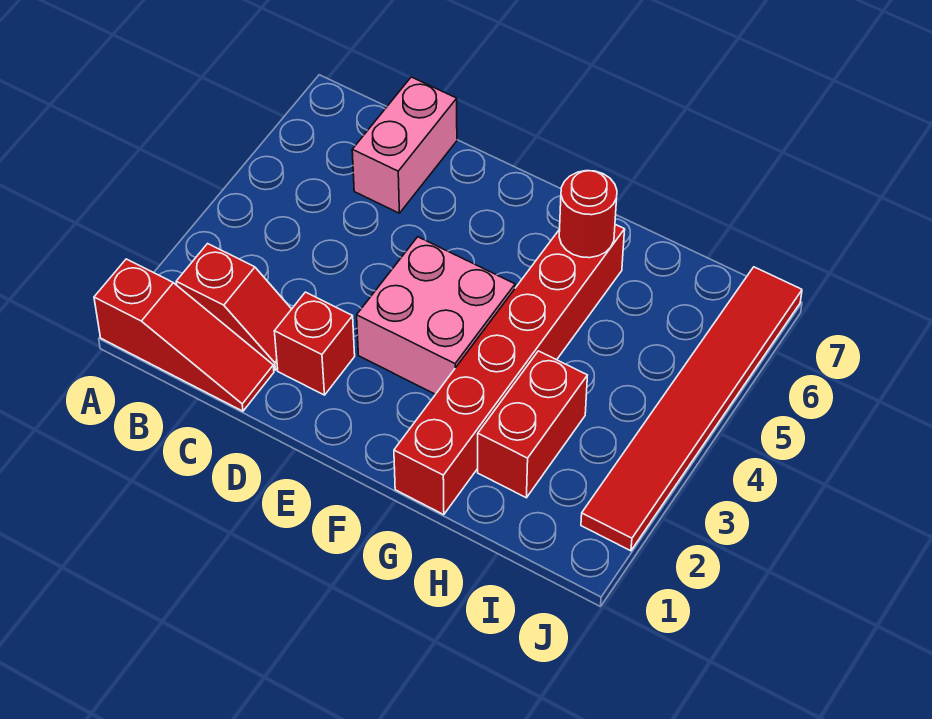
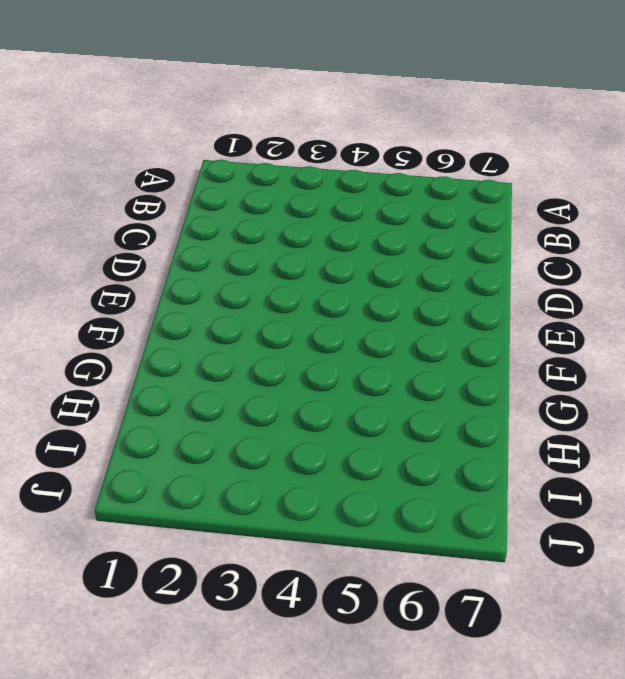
none -> red slope A1:C1 level 1 top A
none -> red slope B2:C2 level 1 top B

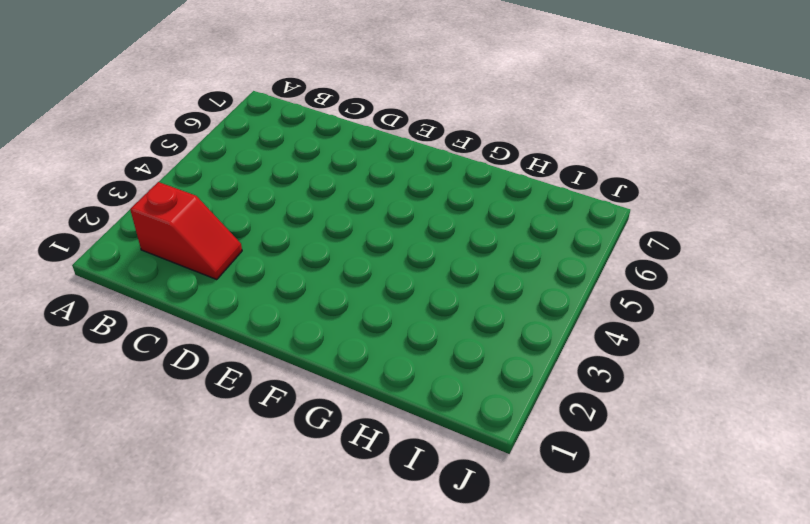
none -> red slope A1:C1 level 1 top A
none -> pink brick C6:C7 level 1

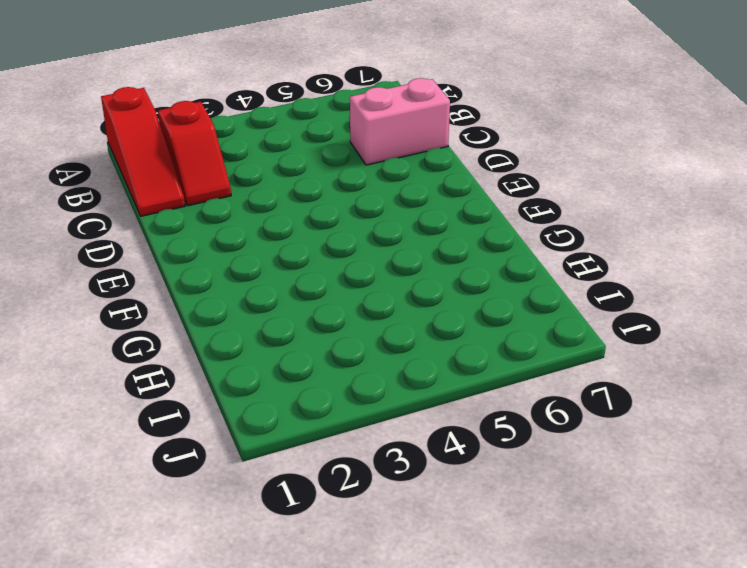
none -> red brick D2 level 1
none -> pink brick E3:F4 level 1

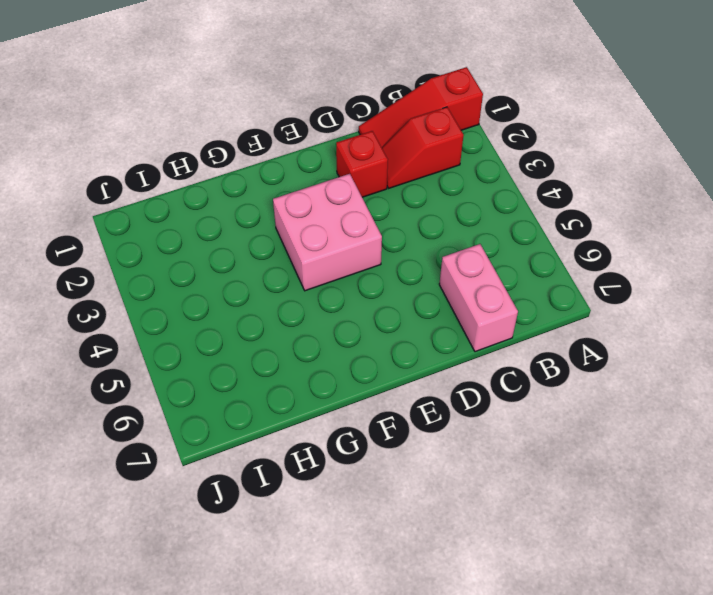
none -> red brick G1:G6 level 1
none -> red brick H2:H3 level 1

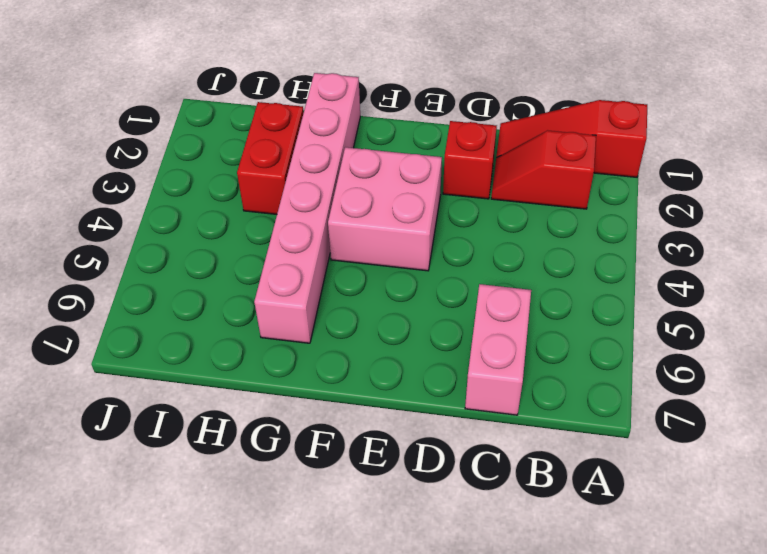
pink brick G1:G6 level 1 -> red brick G1:G6 level 1
none -> red tile J2:J7 level 1
none -> red round brick G6 level 2

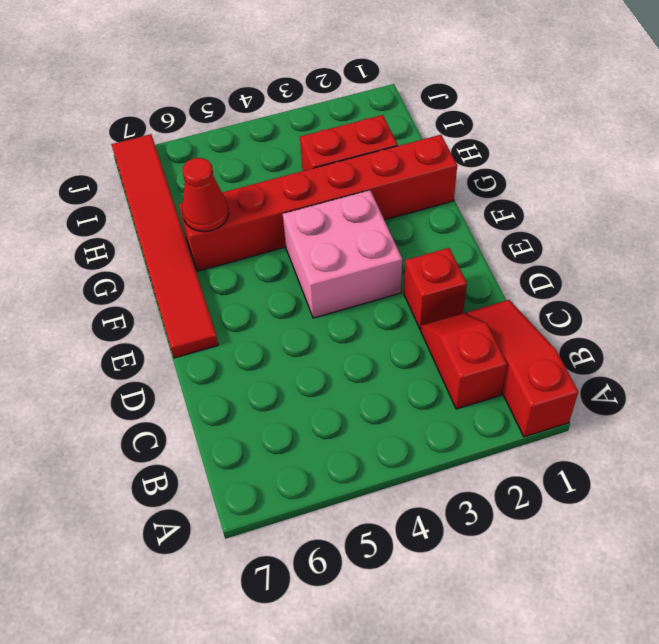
red tile E7:J7 level 1 -> red tile J2:J7 level 1
red cone G6 level 2 -> red round brick G6 level 2
none -> pink brick C6:C7 level 1

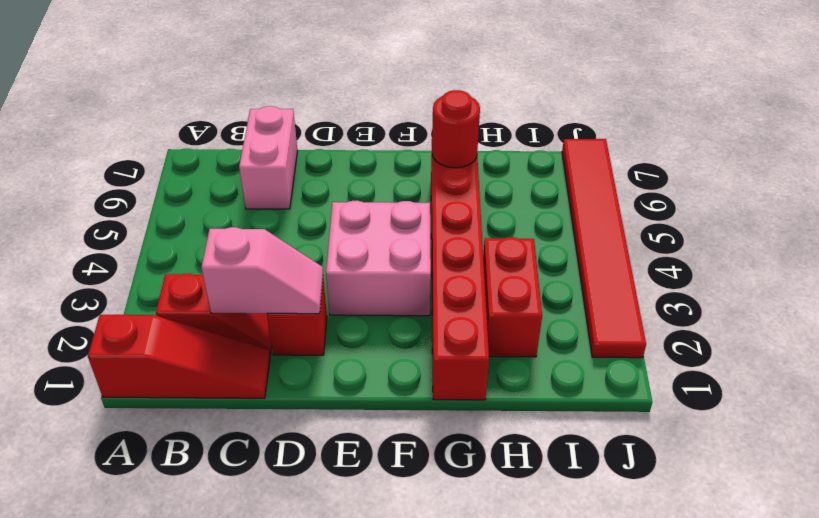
pink slope C2:D2 level 2 top C -> none

